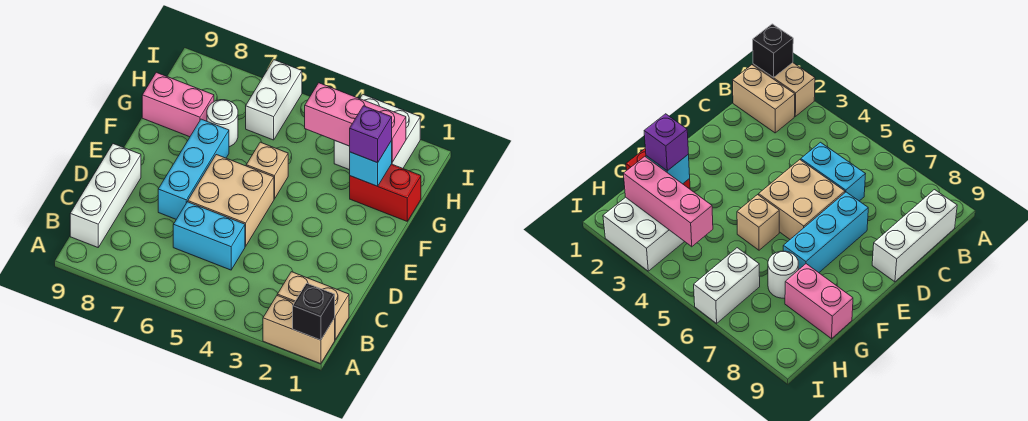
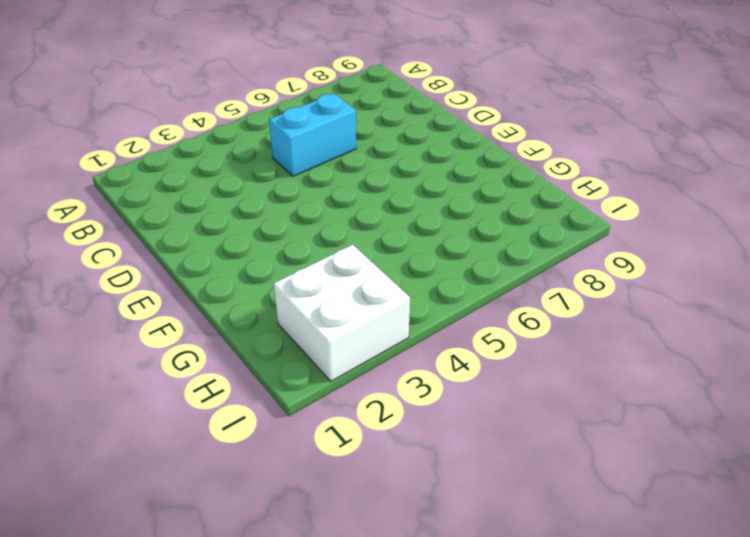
none -> tan brick A1:A2 level 1
none -> tan brick B1:B2 level 1
none -> white brick B9:D9 level 1

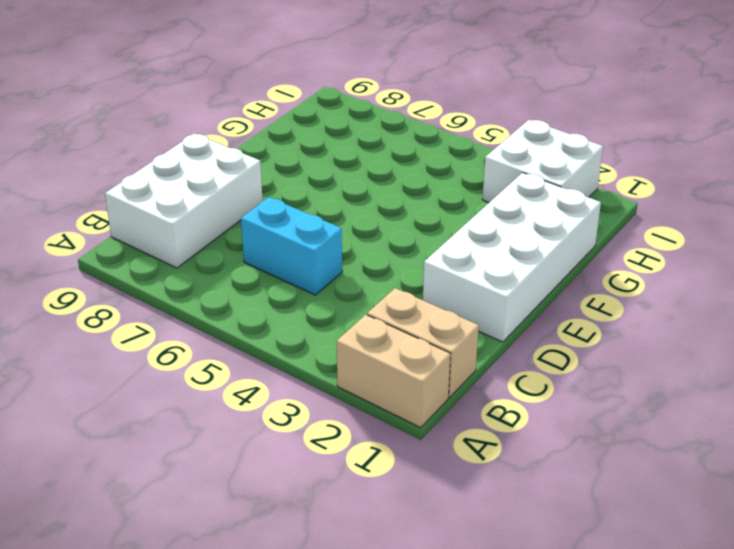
white brick B8:D9 level 1 -> white brick B9:D9 level 1
white brick D1:G2 level 1 -> red brick G1:G2 level 1
none -> tan brick D5:E6 level 1
none -> cyan brick D7:F7 level 1
none -> tan brick F5 level 1

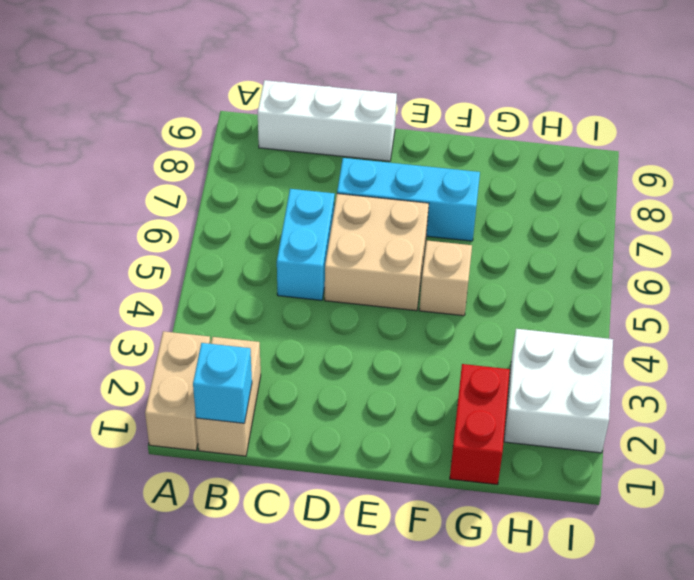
cyan brick B1 level 2 -> cyan brick G2 level 2
none -> white round brick G7 level 1
none -> pink brick G8:G9 level 1
none -> white brick H6:I6 level 1

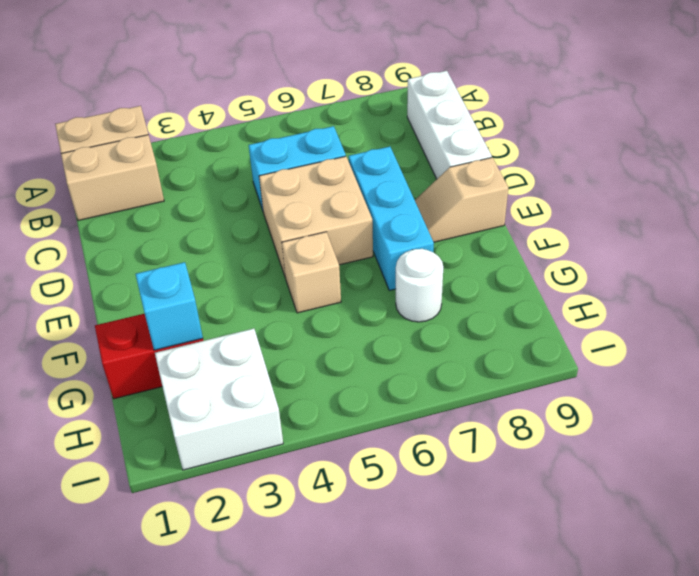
tan slope E8:E9 level 1 top 9 -> none
none -> pink brick G8:G9 level 1
none -> white brick H6:I6 level 1
none -> black brick A1 level 2

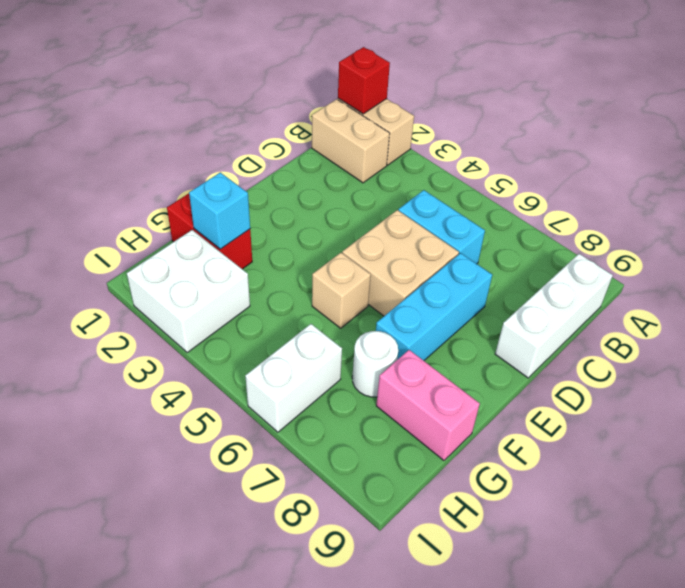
red brick A1 level 2 -> black brick A1 level 2
none -> pink brick H2:H4 level 2
none -> purple brick G2 level 3

